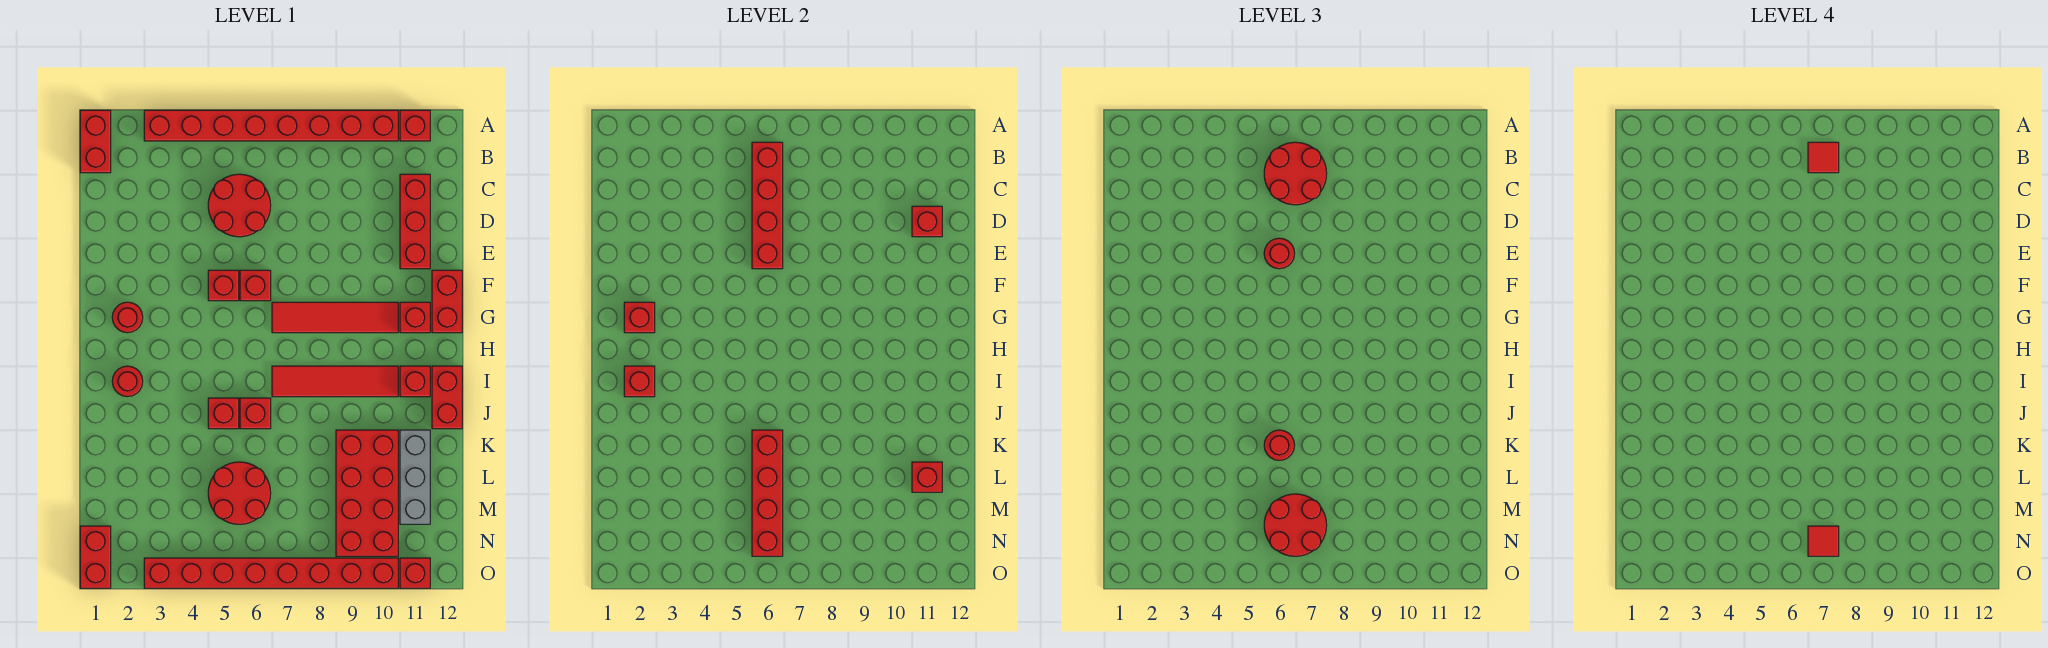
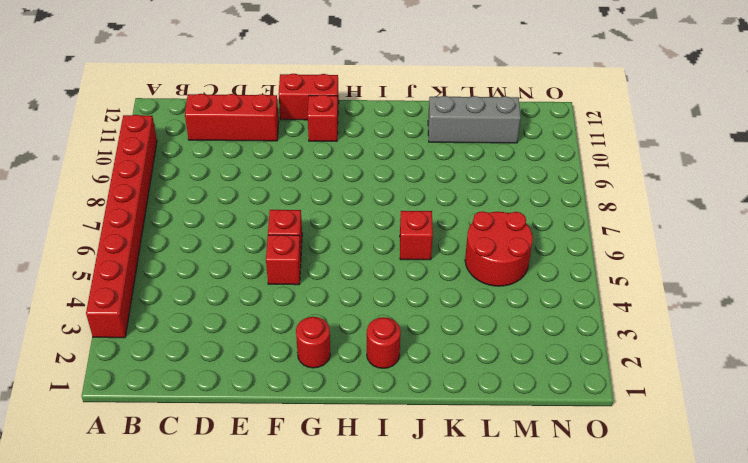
none -> red brick A1:B1 level 1
none -> red brick A11 level 1
none -> red round brick C5:D6 level 1
none -> red tile G7:G10 level 1

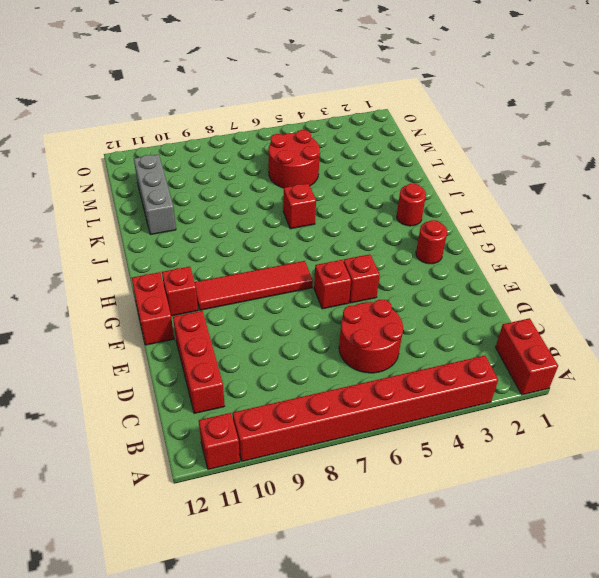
none -> red tile I7:I10 level 1
none -> red brick I11 level 1
none -> red brick I12:J12 level 1
none -> red brick J5 level 1

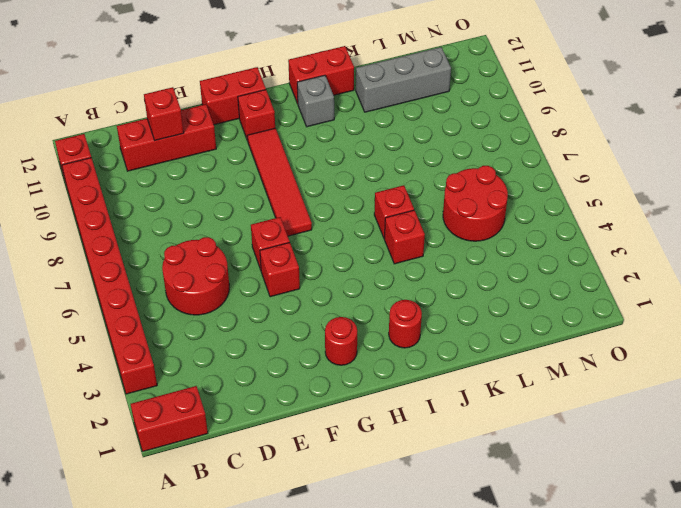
grey brick I11 level 1 -> red brick I11 level 1
none -> red tile I7:I10 level 1
none -> red brick K9:N10 level 1
none -> red brick N1:O1 level 1
none -> red brick O3:O10 level 1

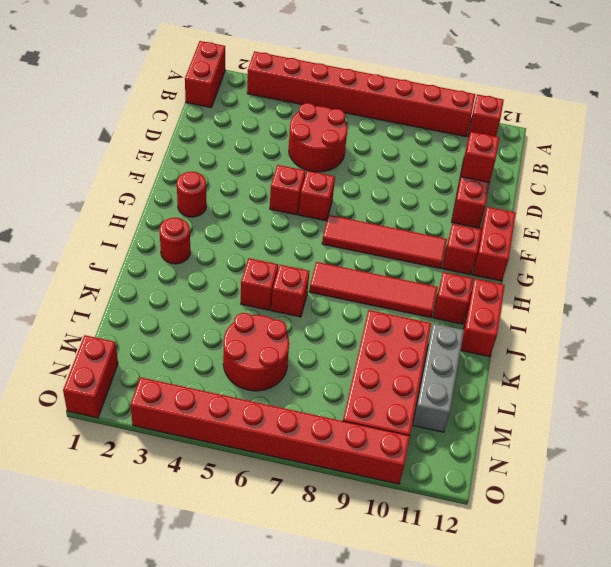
none -> red brick O11 level 1
none -> red brick B6:E6 level 2
none -> red brick G2 level 2
none -> red brick I2 level 2

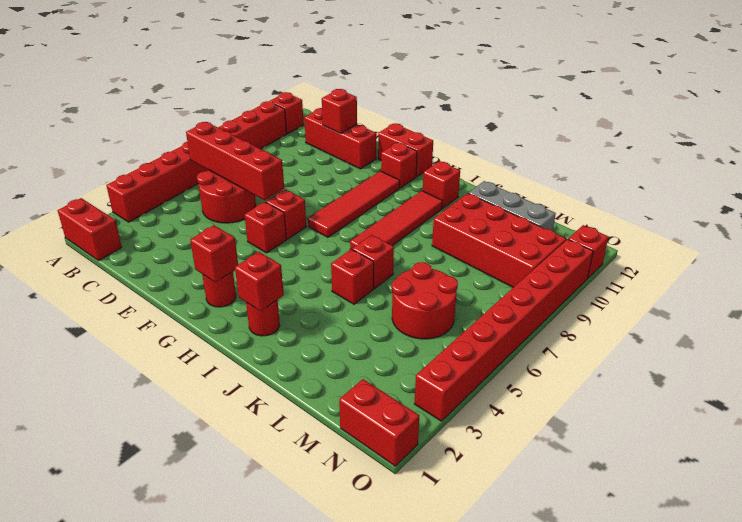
none -> red brick I12:J12 level 1
none -> red brick K6:N6 level 2
none -> red brick L11 level 2
none -> red round brick B6:C7 level 3

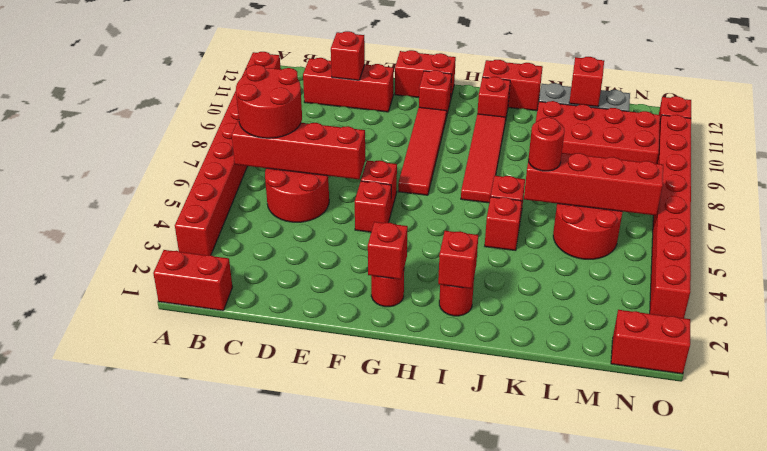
none -> red round brick E6 level 3
none -> red round brick M6:N7 level 3
none -> red tile B7 level 4
none -> red tile N7 level 4

